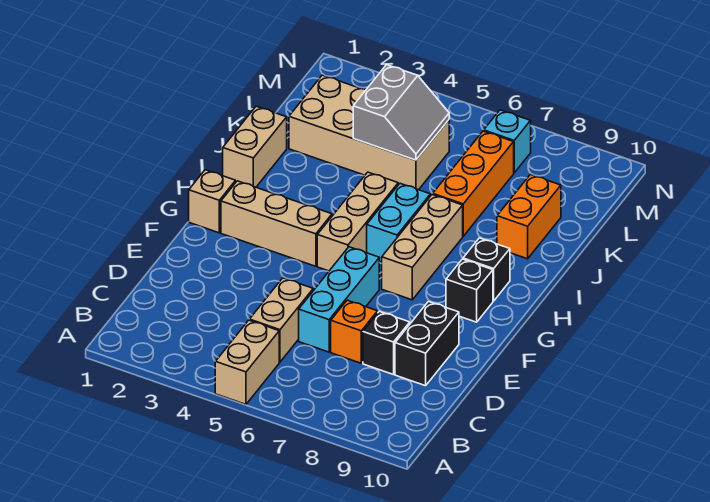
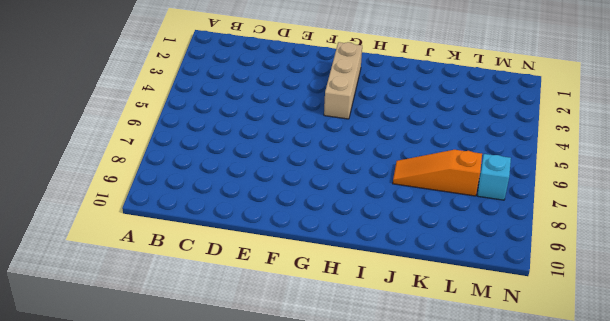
orange slope J7:L7 level 1 top L -> orange brick J7:L7 level 1
none -> tan brick A5:B5 level 1
none -> tan brick C5:D5 level 1
none -> cyan brick D6:F6 level 1

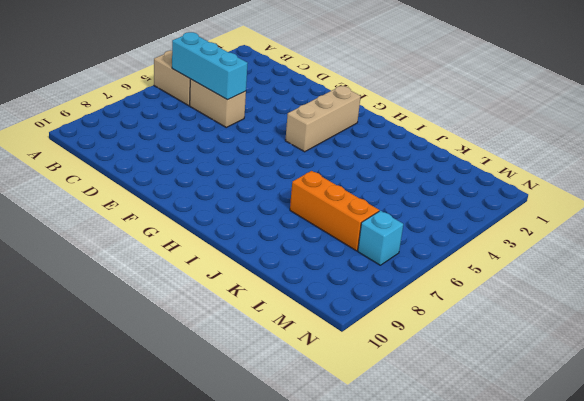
cyan brick B5:D5 level 2 -> cyan brick D6:F6 level 1
none -> orange brick D7 level 1
none -> black brick D8 level 1
none -> black brick D9:E9 level 1

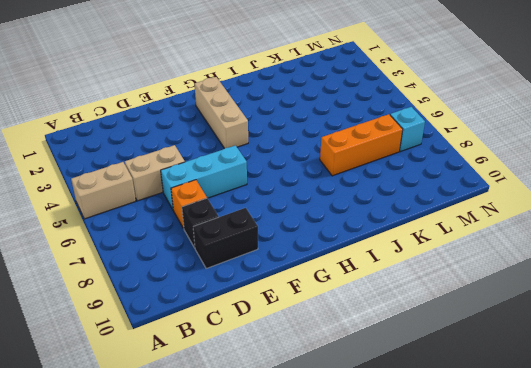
none -> tan brick G1 level 1
none -> tan brick G5:I5 level 1
none -> tan brick G7:I7 level 1

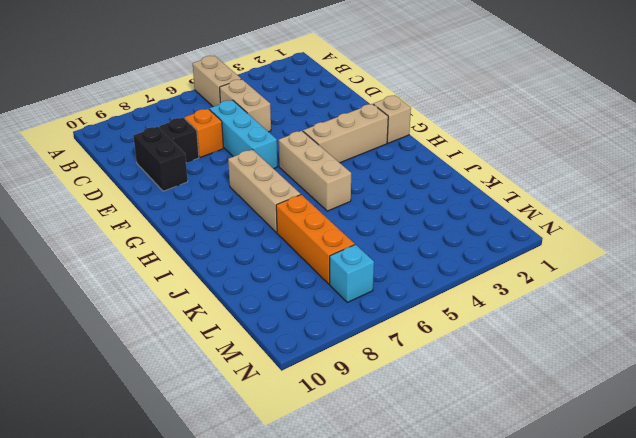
none -> black brick G9 level 1
none -> cyan brick H6:I6 level 1
none -> black brick H9 level 1

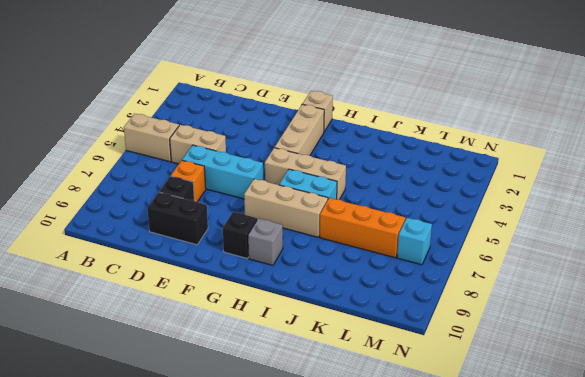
grey brick H9 level 1 -> black brick H9 level 1
none -> tan brick I1:J1 level 1
none -> orange brick J9:K9 level 1
none -> tan brick K2:L5 level 1

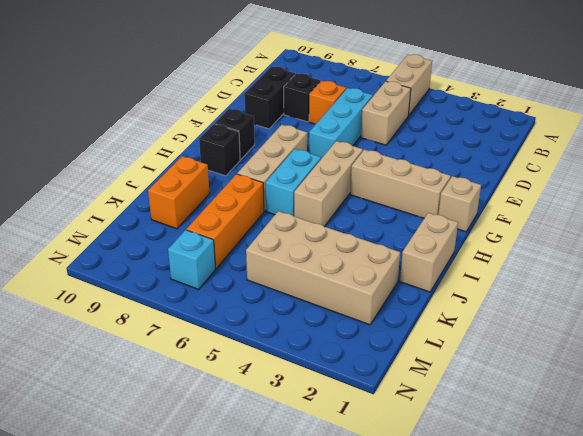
none -> grey slope K4:L5 level 2 top 4

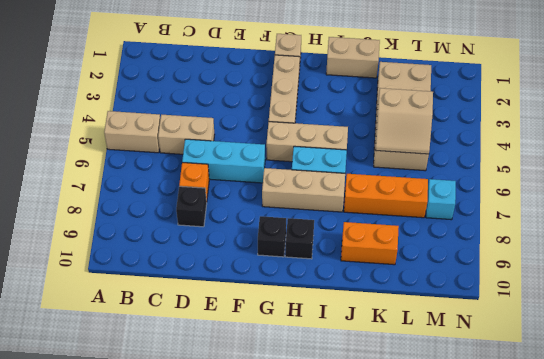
tan slope K4:L5 level 2 top 4 -> grey slope K4:L5 level 2 top 4
none -> black brick D9:E9 level 1

